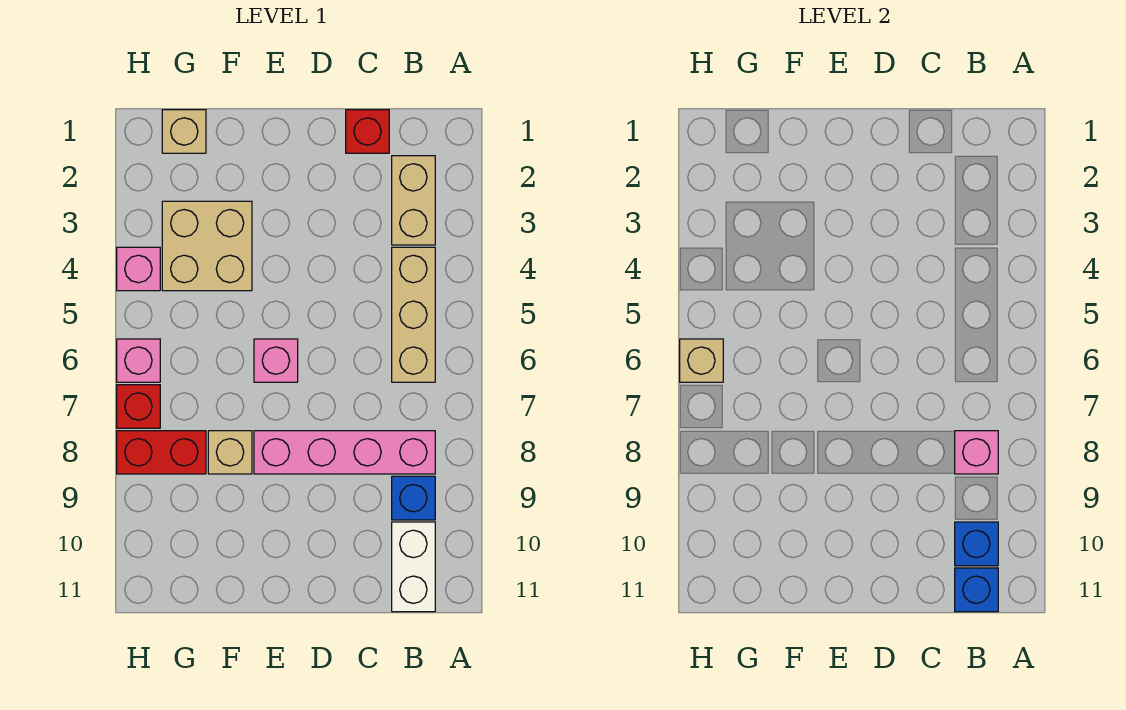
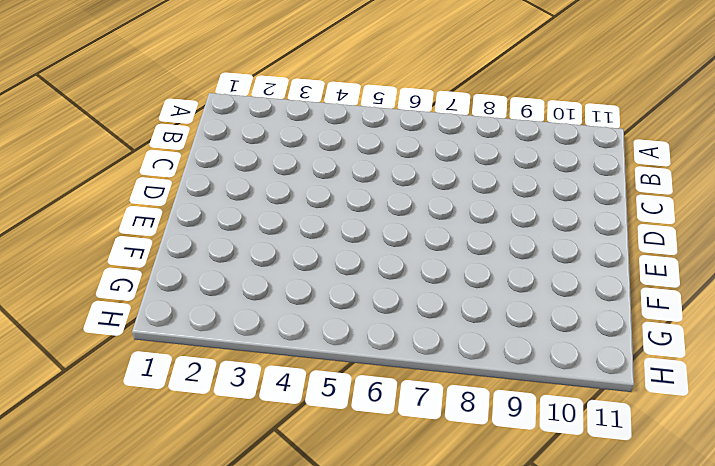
none -> tan brick B2:B3 level 1
none -> tan brick B4:B6 level 1
none -> pink brick B8:E8 level 1

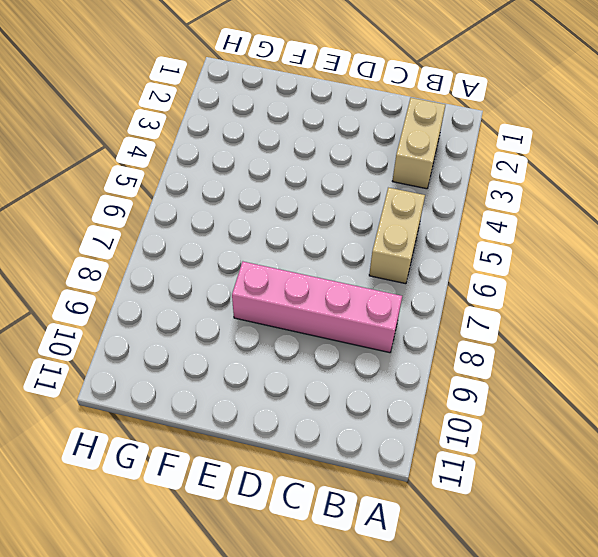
tan brick B5:B6 level 1 -> tan brick B4:B6 level 1
none -> blue brick B9 level 1
none -> white brick B10:B11 level 1
none -> red brick C1 level 1

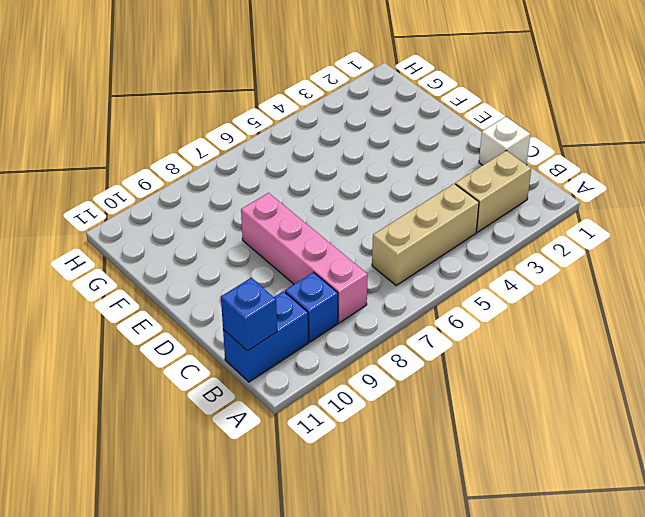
blue brick B10:B11 level 1 -> white brick B10:B11 level 1
white brick C1 level 1 -> red brick C1 level 1
none -> pink brick E6 level 1
none -> tan brick F3:G4 level 1
none -> tan brick F8 level 1

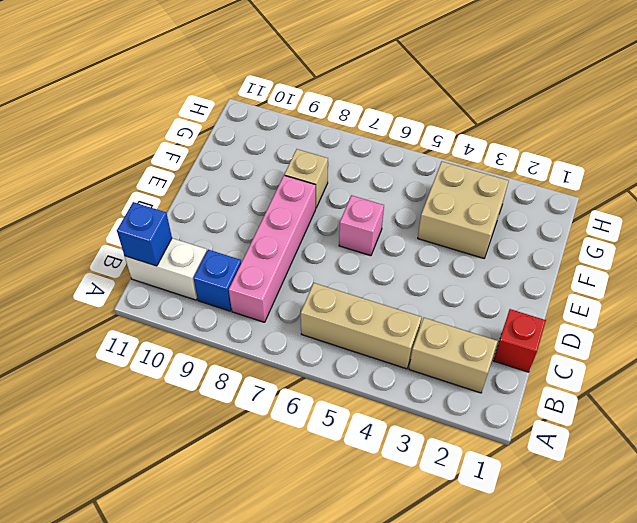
none -> tan brick G1 level 1
none -> red brick G8:H8 level 1
none -> pink brick H4 level 1

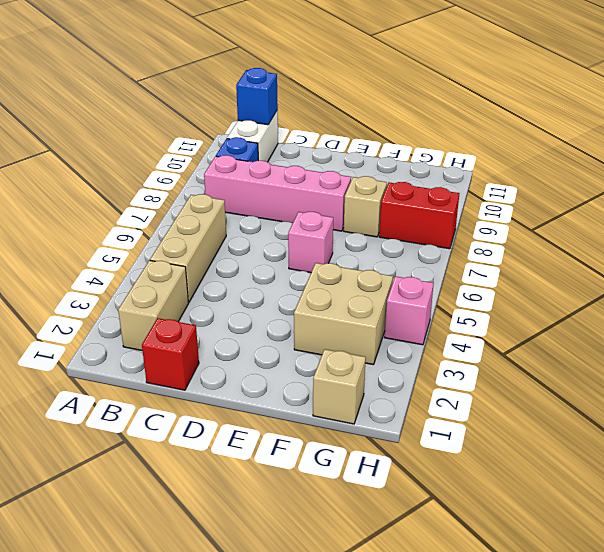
none -> pink brick H6 level 1
none -> red brick H7 level 1
none -> pink brick B8 level 2

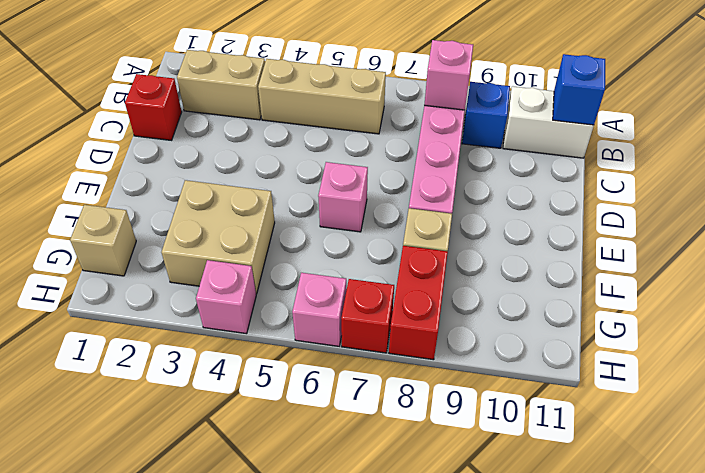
none -> blue brick B10 level 2
none -> tan brick H6 level 2

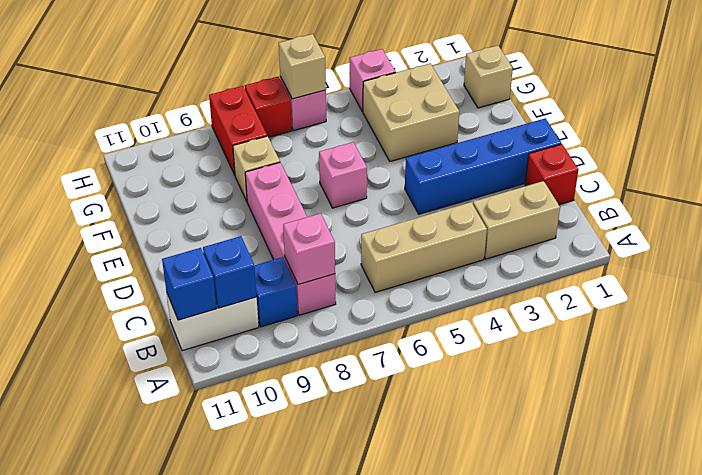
blue brick D1:D4 level 1 -> none

